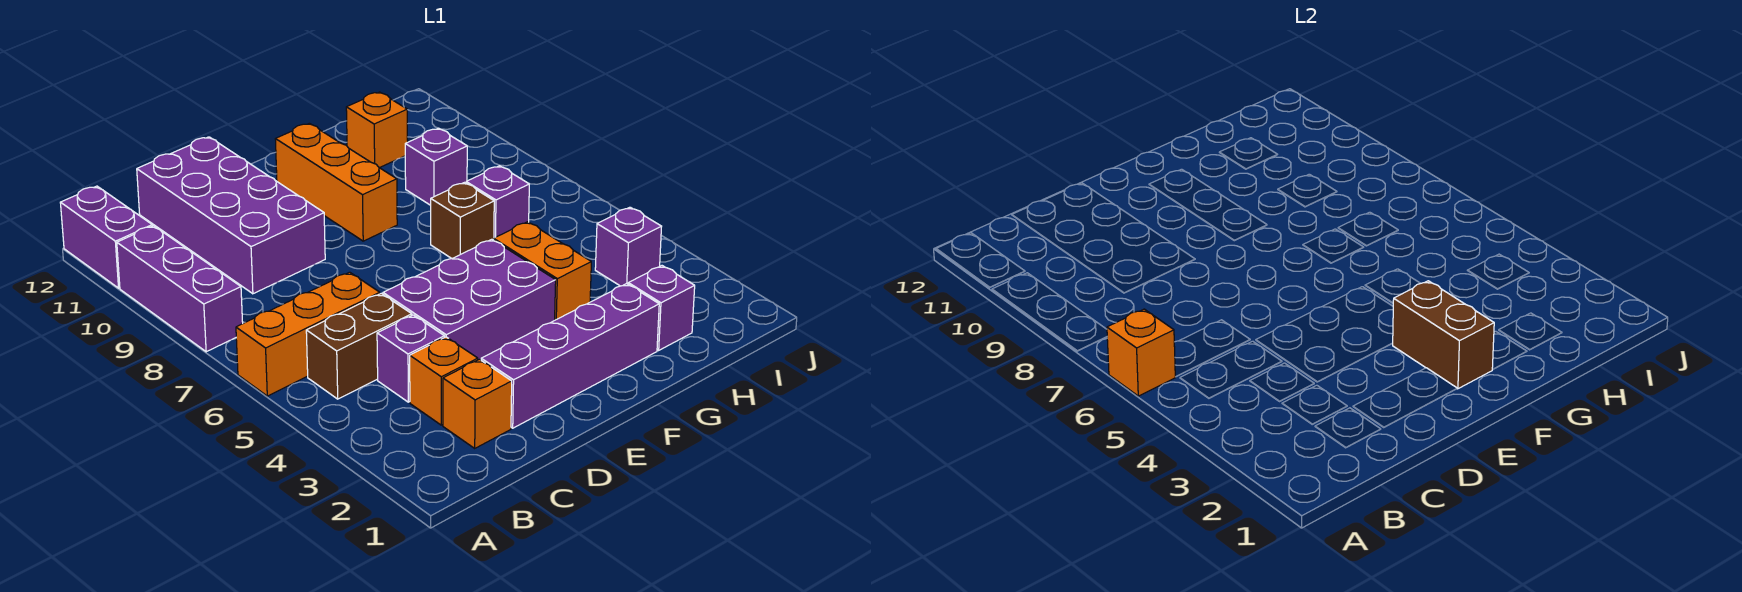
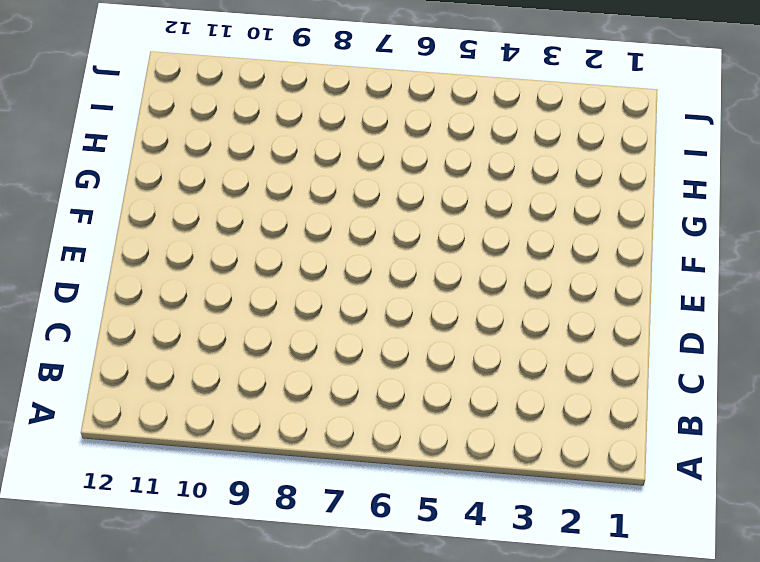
none -> orange brick A6:C6 level 1
none -> purple brick A8:A10 level 1
none -> purple brick A11:A12 level 1

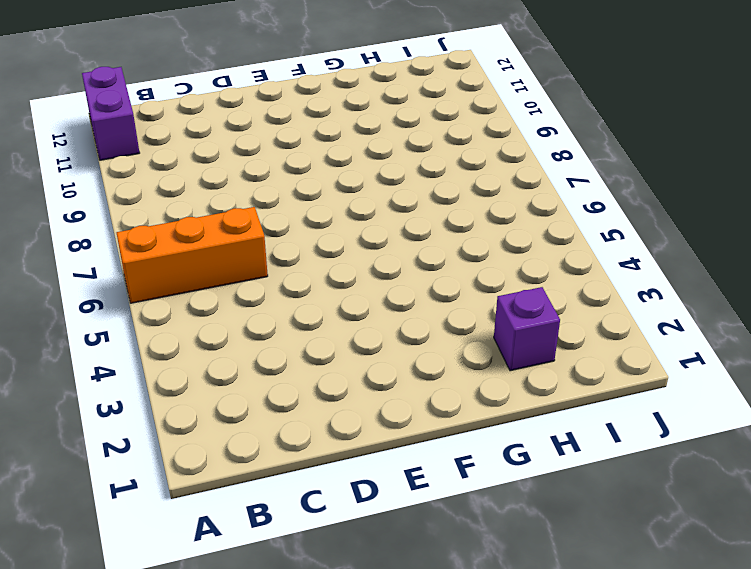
none -> purple brick A8:A10 level 1
none -> brown brick B5:C5 level 1
none -> orange brick C2 level 1

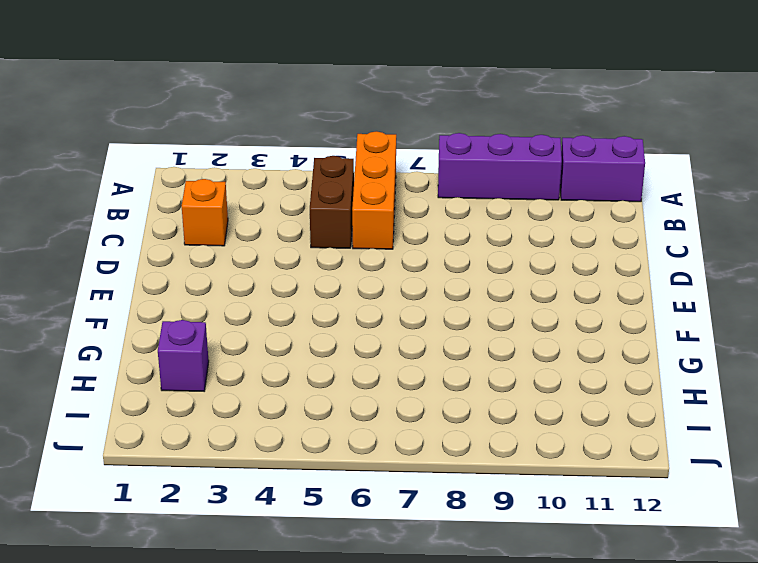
none -> orange brick C3 level 1
none -> purple brick C4 level 1
none -> purple brick C9:D12 level 1

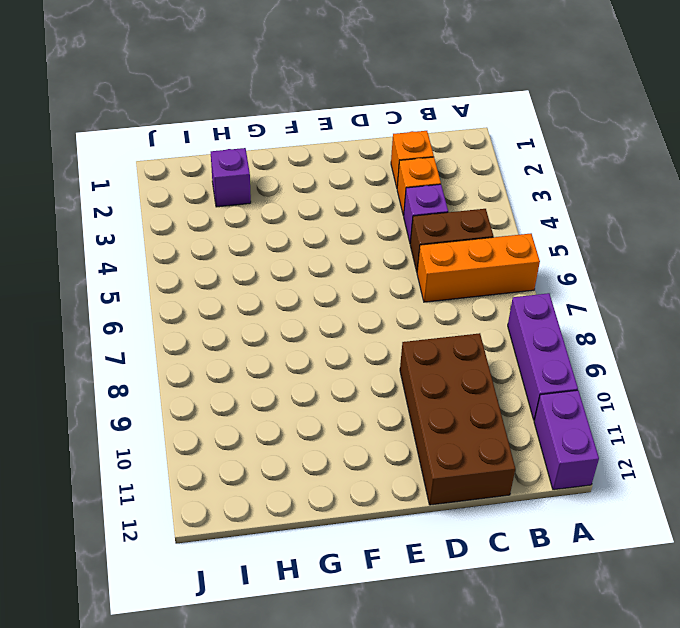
brown brick C9:D12 level 1 -> purple brick C9:D12 level 1
none -> purple brick D2:G2 level 1
none -> purple brick D4:F5 level 1
none -> orange brick F9:F11 level 1

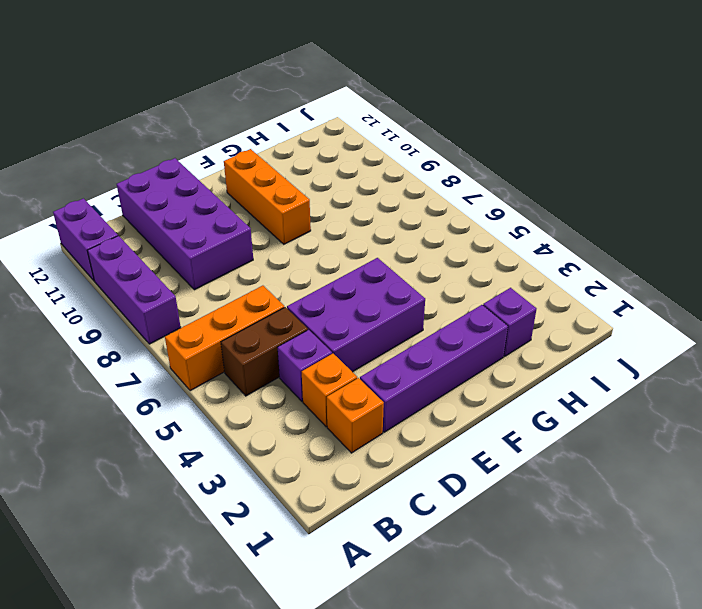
none -> orange brick G4:G5 level 1
none -> brown brick G7 level 1
none -> purple brick H7 level 1

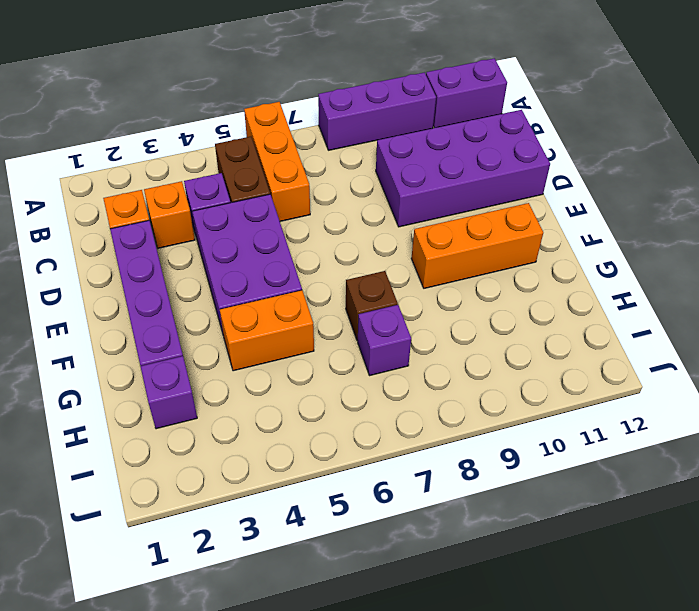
none -> purple brick H9 level 1
none -> orange brick H11 level 1
none -> purple brick I4 level 1

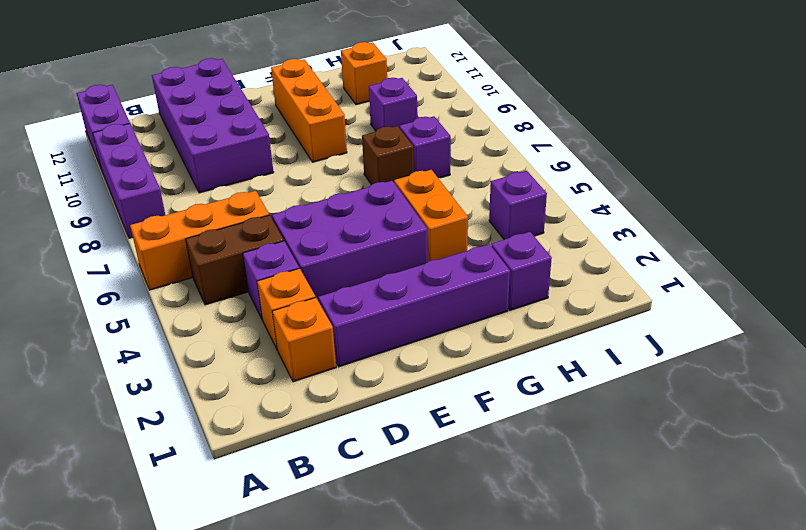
none -> orange brick A6 level 2
none -> brown brick F2:F3 level 2

